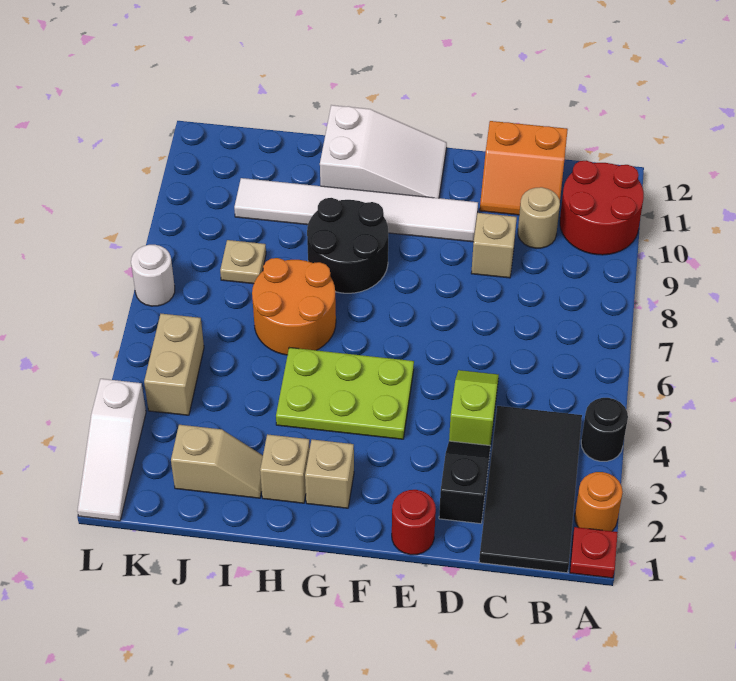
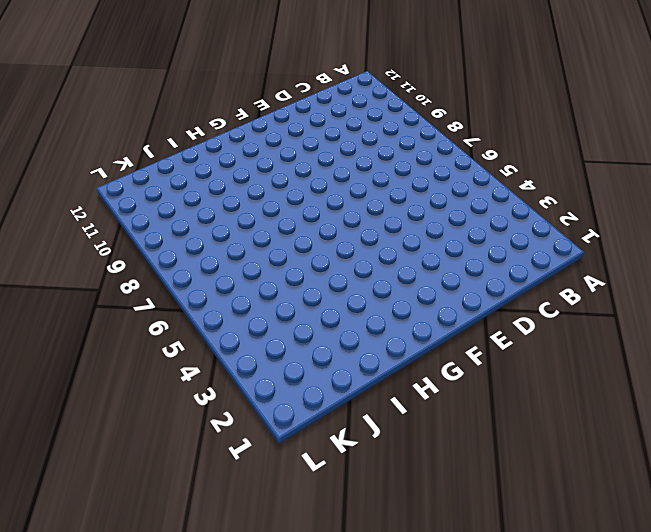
none -> red plate A1 level 1
none -> orange round brick A2 level 1
none -> black round brick A4 level 1

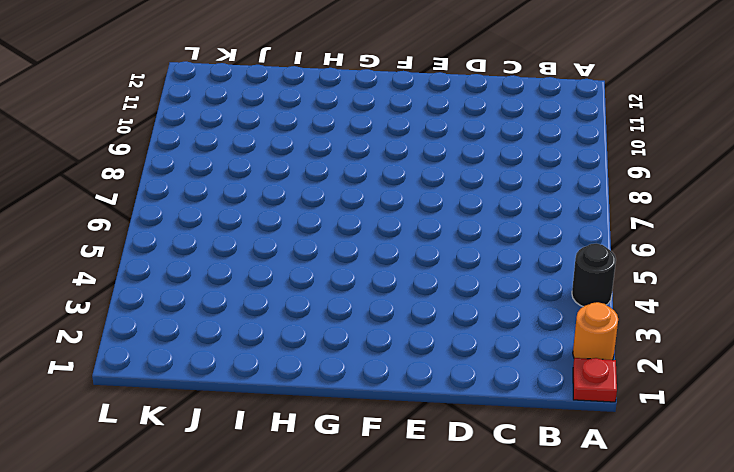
none -> red round brick A10:B11 level 1
none -> black tile B1:C4 level 1
none -> tan round brick C10 level 1

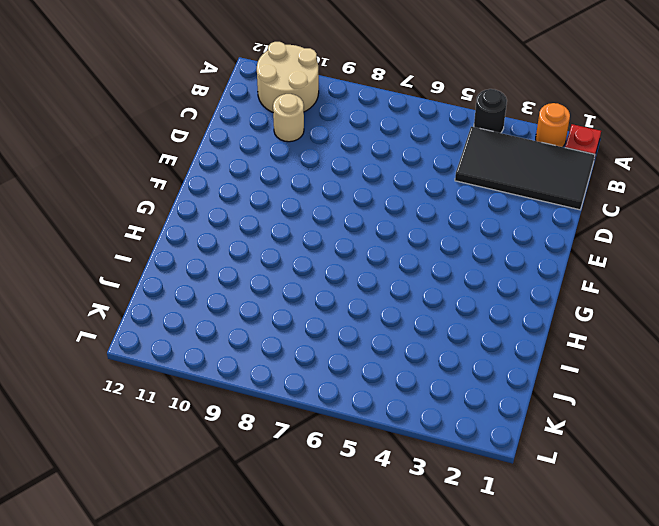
tan round brick A10:B11 level 1 -> red round brick A10:B11 level 1
none -> orange slope C11:D12 level 1 top 12
none -> black slope D2:D3 level 1 top 2
none -> lime slope D4:D5 level 1 top 4

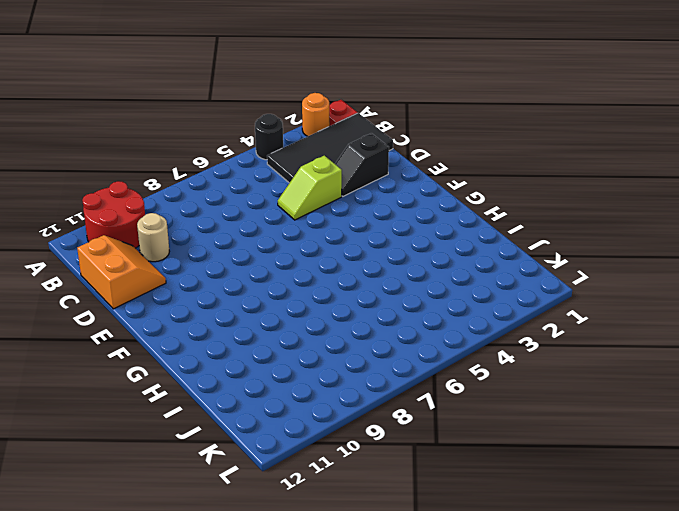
none -> tan brick D9 level 1
none -> red round brick E1 level 1
none -> white tile E10:J10 level 1

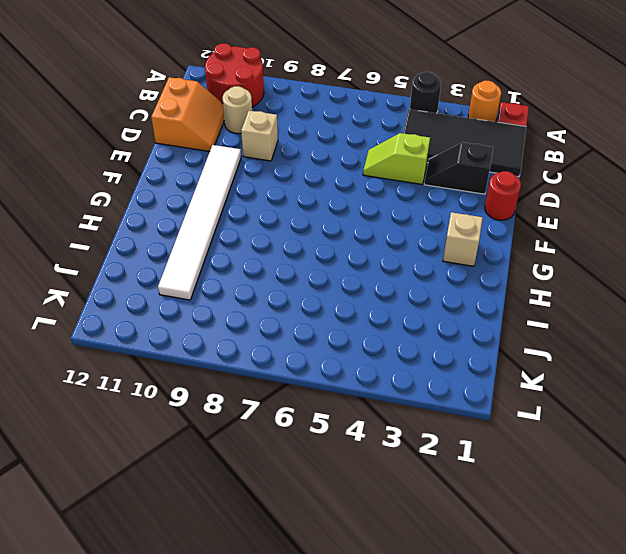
none -> lime plate F4:H5 level 1
none -> white slope F11:H12 level 1 top H
none -> black round brick G8:H9 level 1

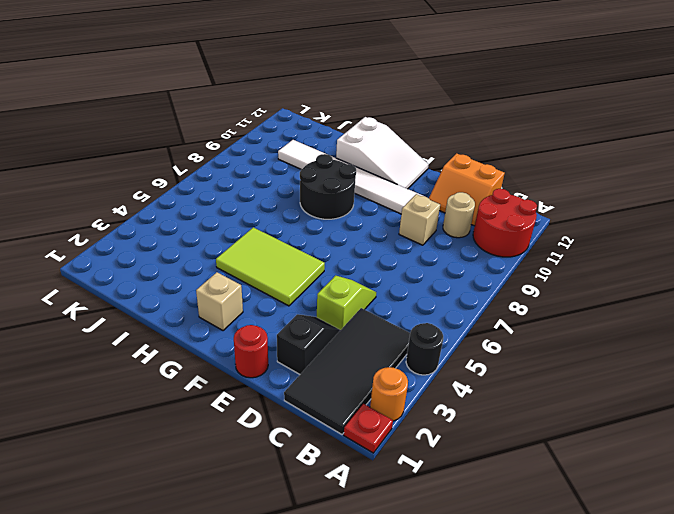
lime tile F4:H5 level 1 -> lime plate F4:H5 level 1
none -> tan brick H2 level 1
none -> orange round brick H6:I7 level 1
none -> tan slope I2:J2 level 1 top J

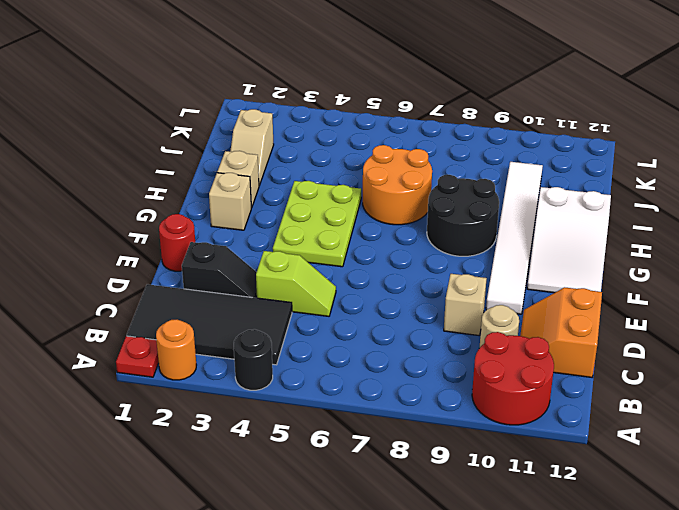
none -> tan plate J8 level 1
none -> tan brick K4:K5 level 1
none -> white slope L1:L3 level 1 top 3

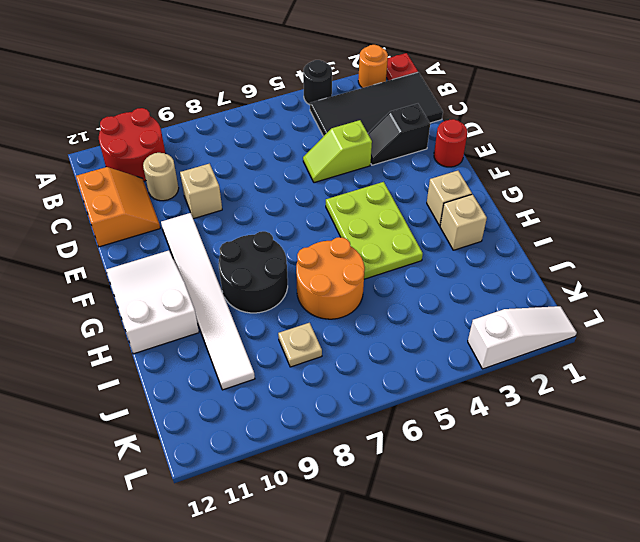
none -> tan slope I2:J2 level 1 top J
none -> tan brick K4:K5 level 1
none -> white round brick L7 level 1

